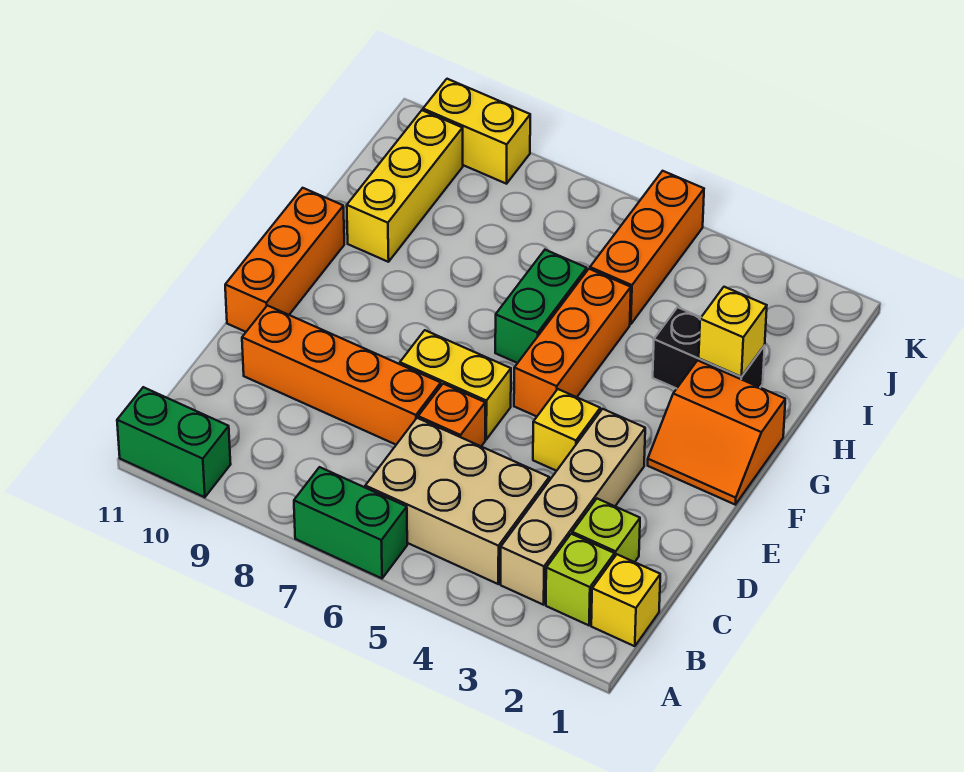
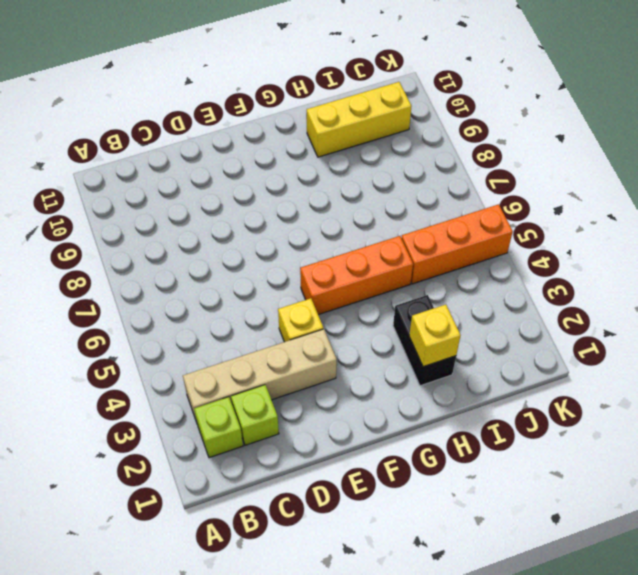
none -> green brick A6:A7 level 1
none -> green brick A10:A11 level 1
none -> yellow brick B1 level 1

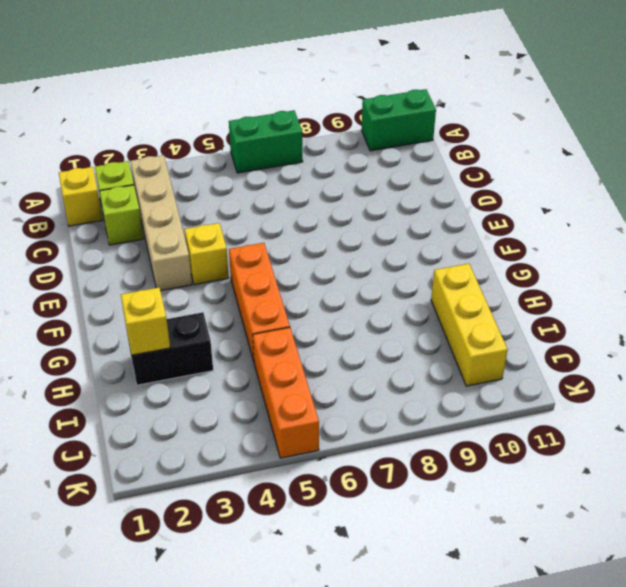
none -> tan brick B4:C6 level 1
none -> orange brick D6 level 1
none -> orange brick D7:D10 level 1

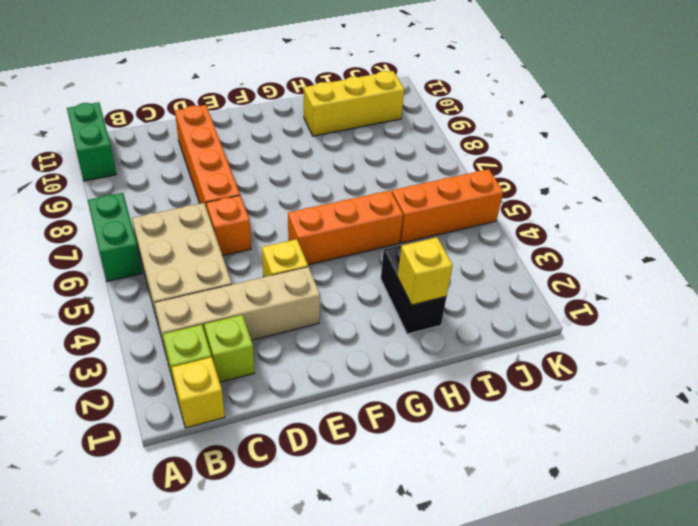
none -> yellow brick E6:E7 level 1
none -> orange brick E11:G11 level 1
none -> orange slope F1:G2 level 1 top G

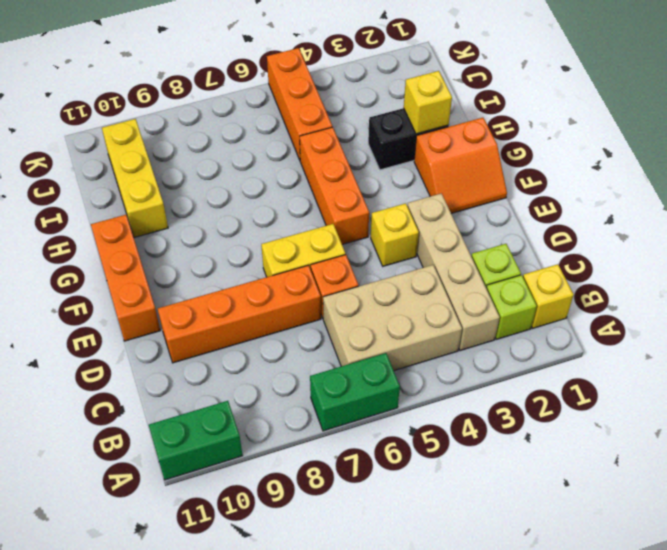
none -> green brick G6:H6 level 1
none -> yellow brick K9:K10 level 1

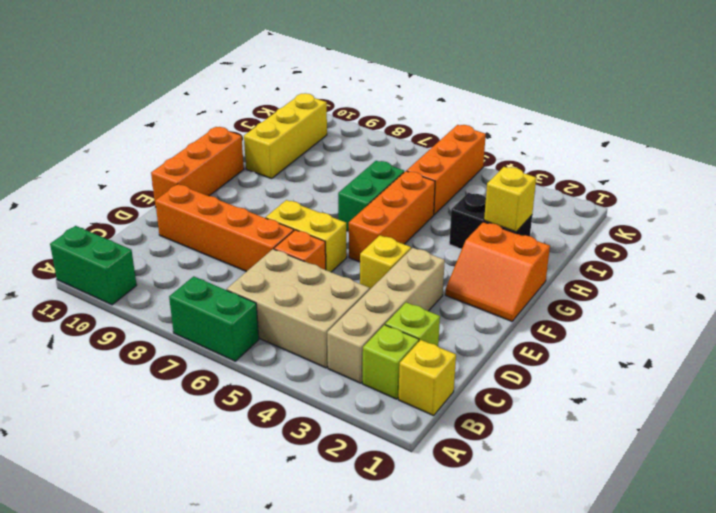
none -> yellow brick K9:K10 level 1

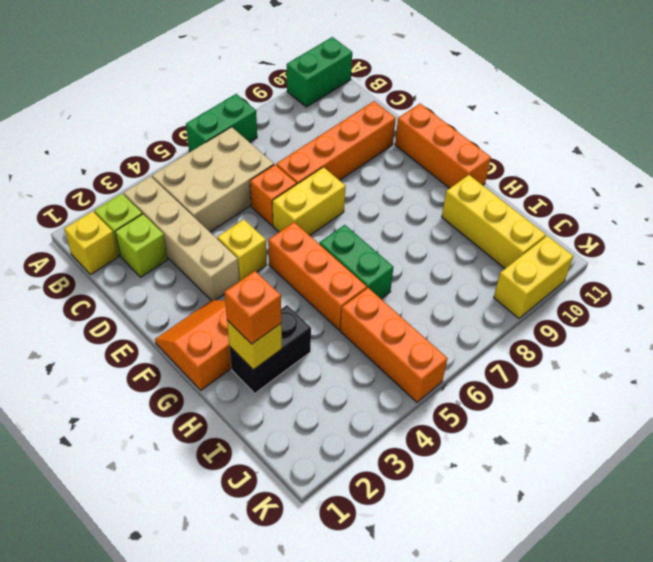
orange brick H2 level 3 -> none

